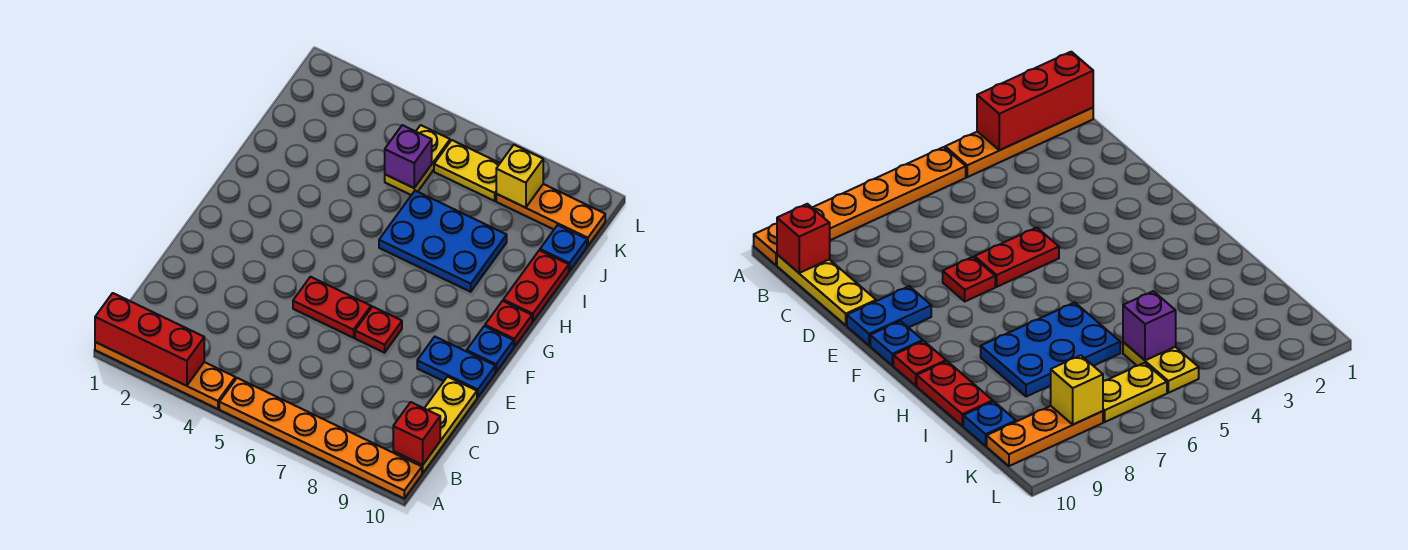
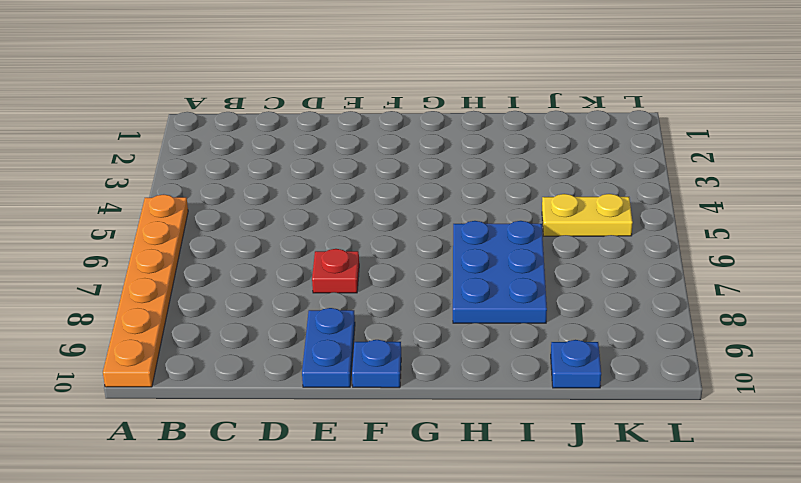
none -> orange plate A1:A4 level 1
none -> yellow plate B10:D10 level 1
none -> red plate E5:E6 level 1

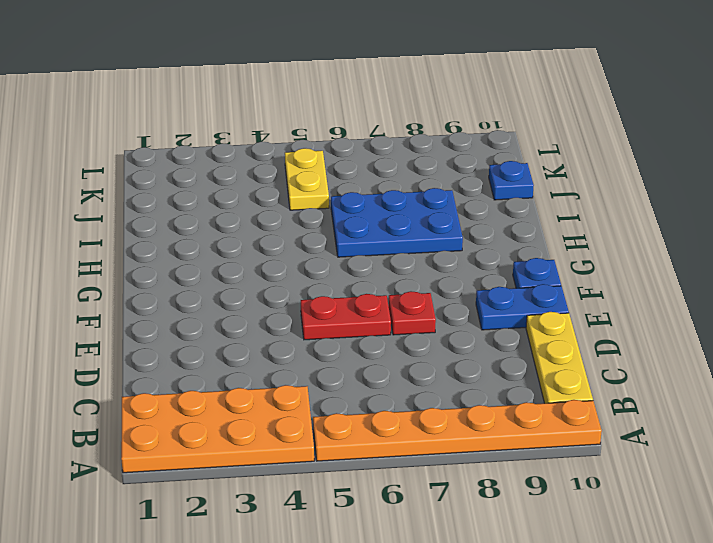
orange plate A1:B4 level 1 -> orange plate A1:A4 level 1
none -> red plate G10 level 1
none -> red plate H10:I10 level 1
none -> yellow plate K6:K7 level 1

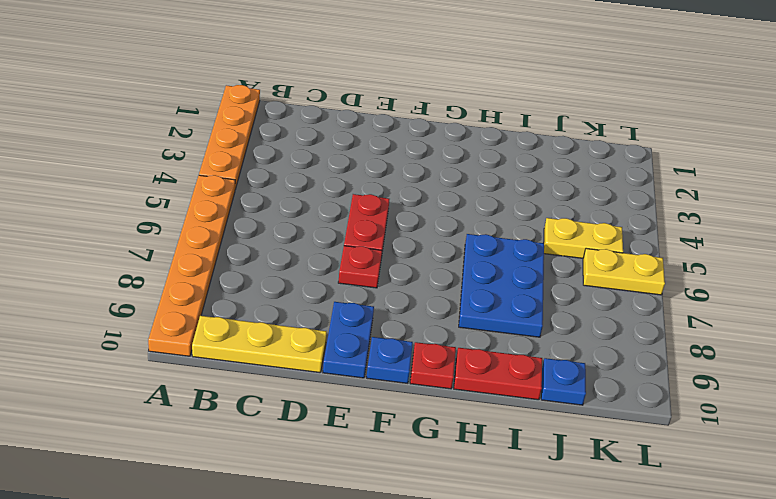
yellow plate K6:L6 level 1 -> yellow plate K6:K7 level 1
none -> orange plate K8:K10 level 1
none -> red brick A1:A3 level 2
none -> red brick B10 level 2

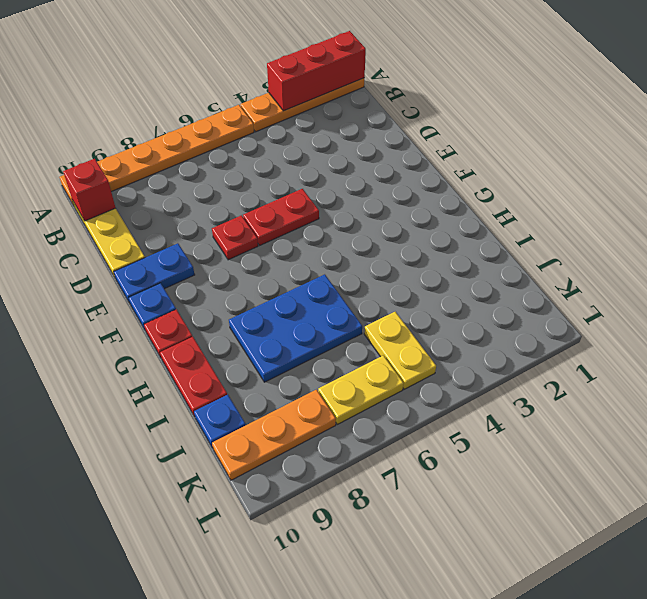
none -> purple brick J5 level 2
none -> yellow brick K8 level 2

